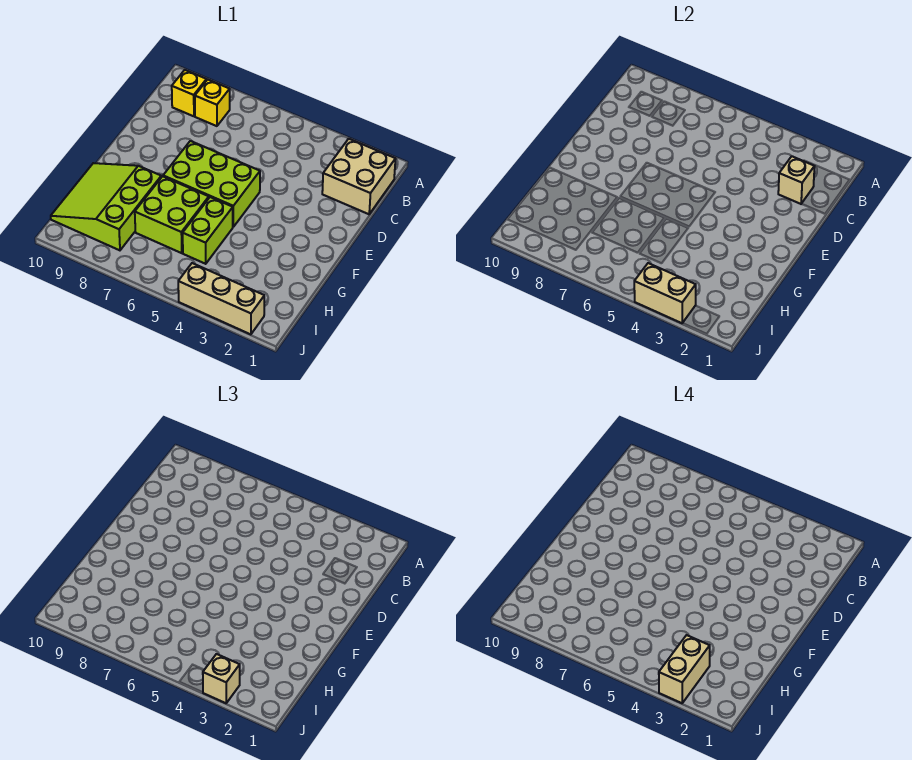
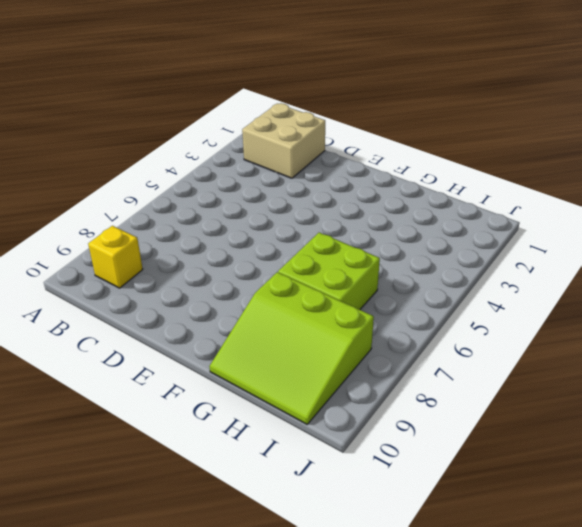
none -> yellow brick B8 level 1
none -> lime brick E5:F7 level 1
none -> lime brick G5:H5 level 1

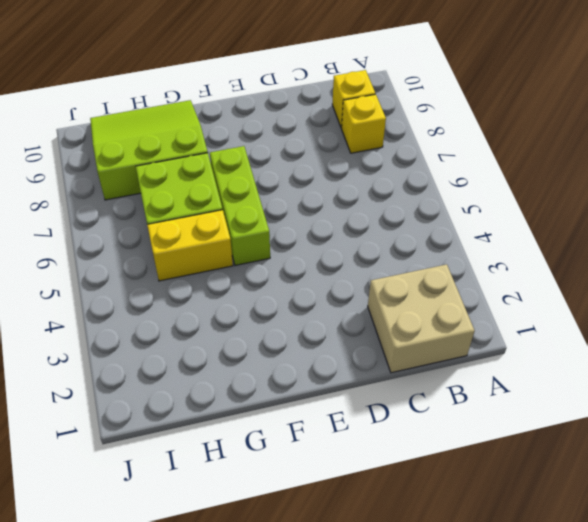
lime brick F5:F7 level 1 -> lime brick E5:F7 level 1
yellow brick G5:H5 level 1 -> lime brick G5:H5 level 1
none -> tan brick J2:J4 level 1
none -> tan brick C2 level 2
none -> tan brick J3:J4 level 2

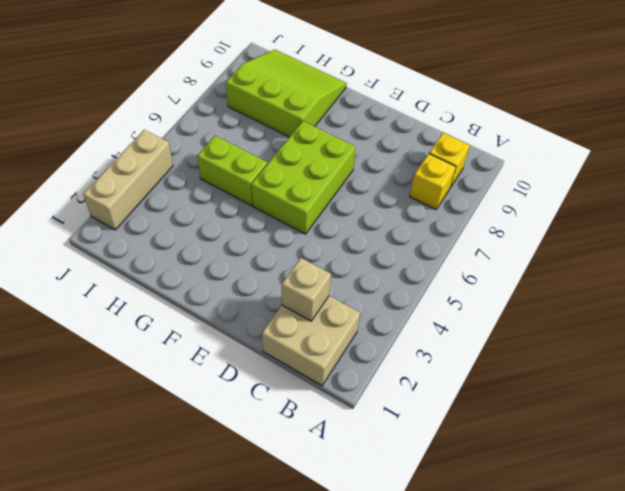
none -> lime brick G6:H7 level 1
none -> tan brick J3:J4 level 2
none -> tan brick J3 level 3

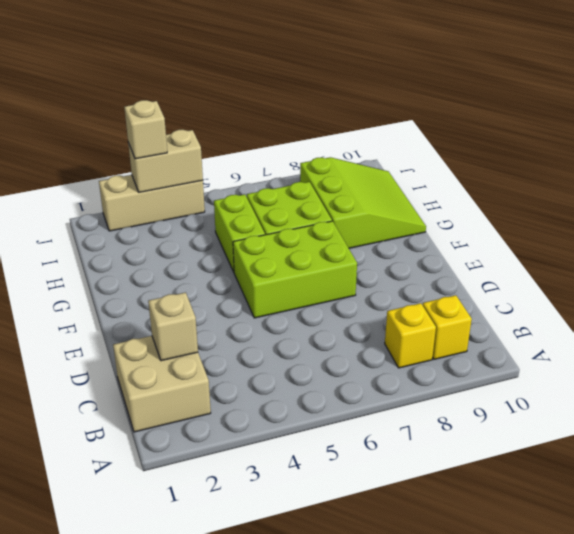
none -> tan brick I3:J3 level 4

